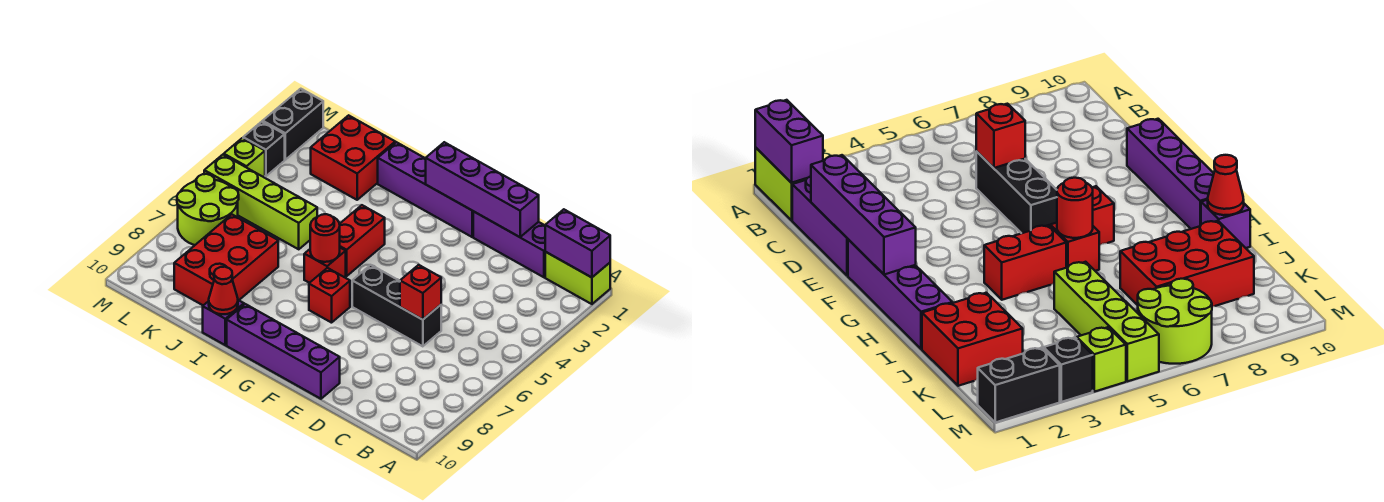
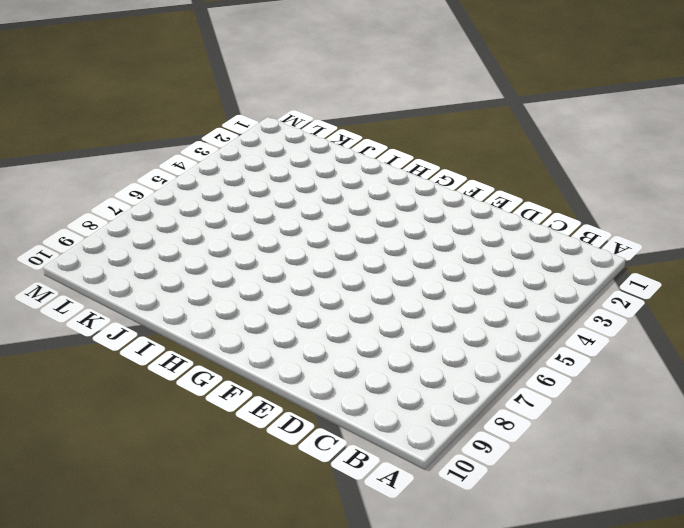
none -> lime brick A1:B1 level 1
none -> purple brick C1:E1 level 1
none -> black brick D6:F6 level 1

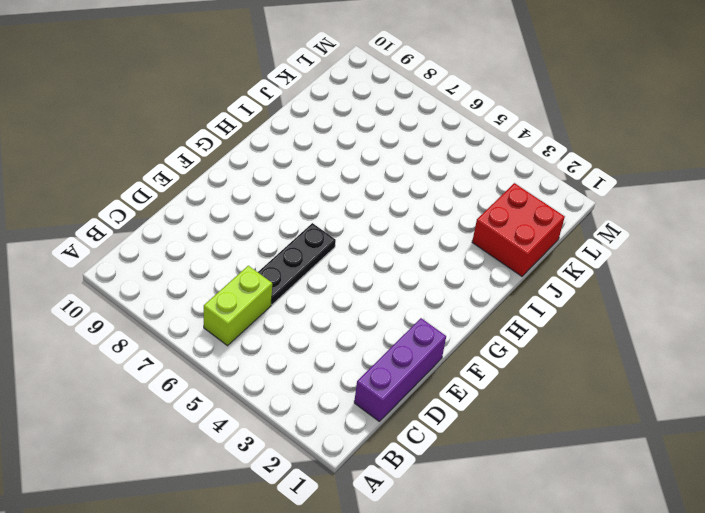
lime brick B6:C6 level 1 -> lime brick A1:B1 level 1
black plate D6:F6 level 1 -> black brick D6:F6 level 1
none -> purple brick E10:H10 level 1
none -> purple brick F1:I1 level 1
none -> red brick G7 level 1

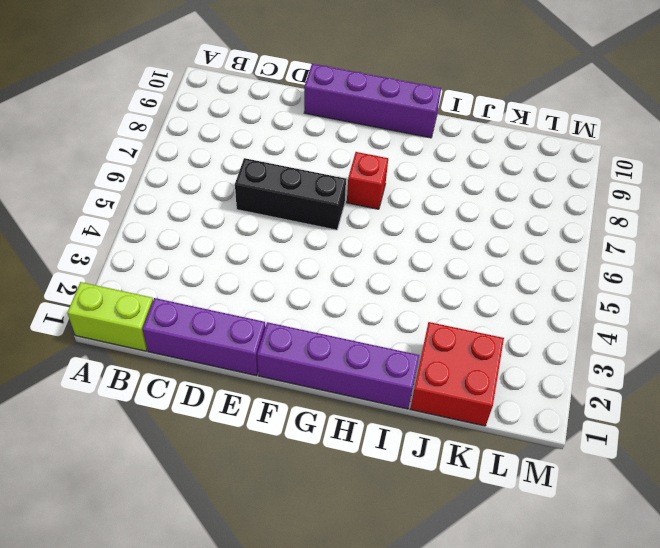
none -> red brick H4:H5 level 1
none -> red brick H6 level 1
none -> purple brick I10 level 1

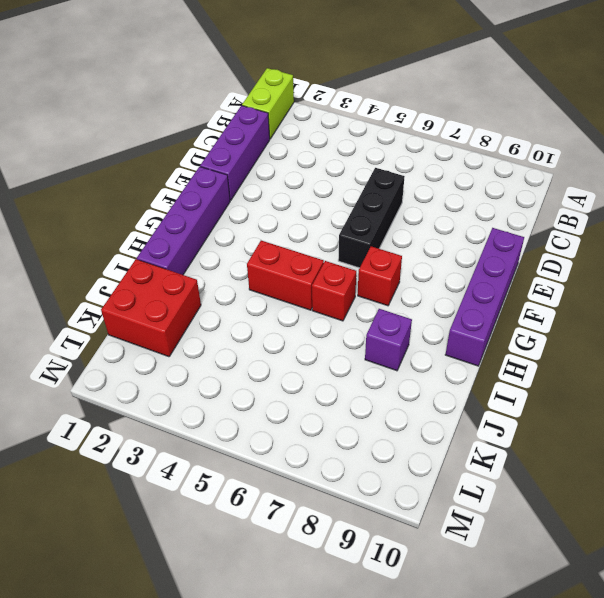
purple brick I8 level 1 -> purple brick I10 level 1
none -> lime brick J5:M5 level 1
none -> red brick J7:K9 level 1
none -> lime round brick L6:M7 level 1

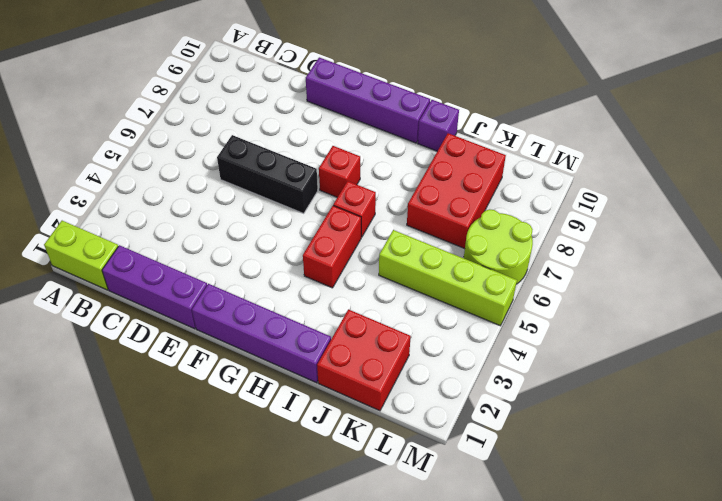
none -> black brick M1:M2 level 1
none -> black brick M3 level 1
none -> lime brick M4 level 1

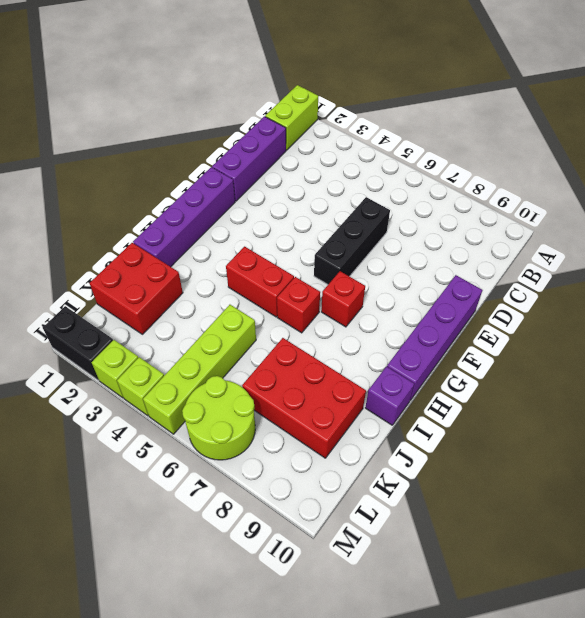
lime brick M3 level 1 -> black brick M3 level 1
none -> purple brick A1:B1 level 2
none -> purple brick D1:G1 level 2
none -> red brick D6 level 2

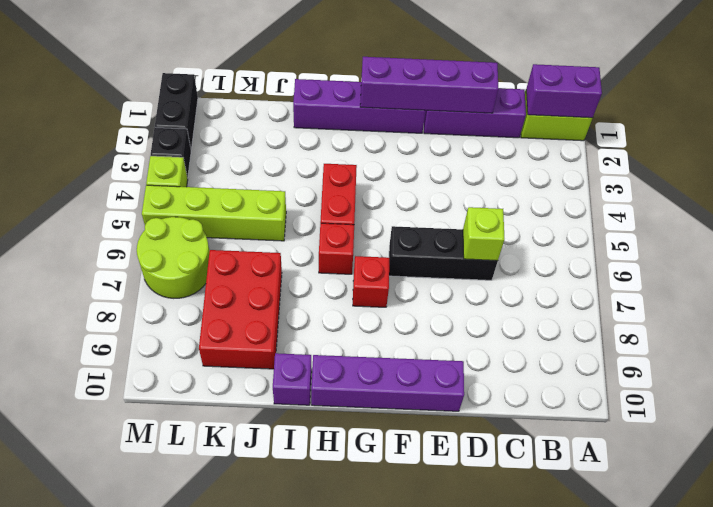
lime brick D6 level 2 -> red brick D6 level 2
none -> red brick J1:K2 level 1
none -> red round brick H6 level 2
none -> red cone I10 level 2

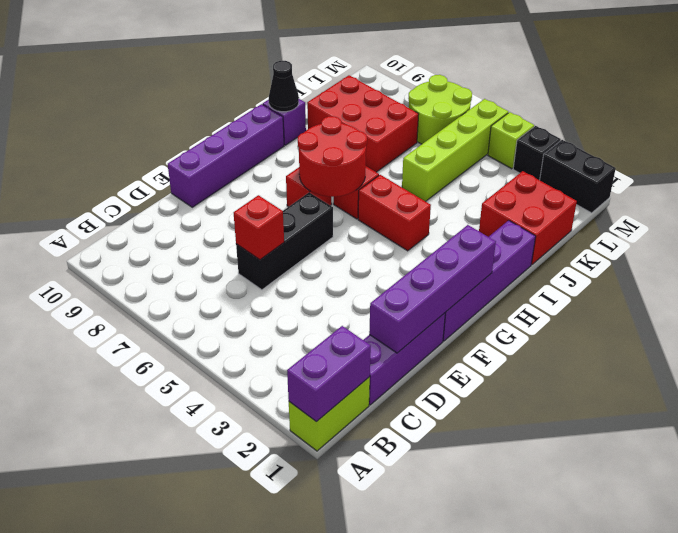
red round brick G6:H7 level 2 -> red round brick H6 level 2
black cone I10 level 2 -> red cone I10 level 2

